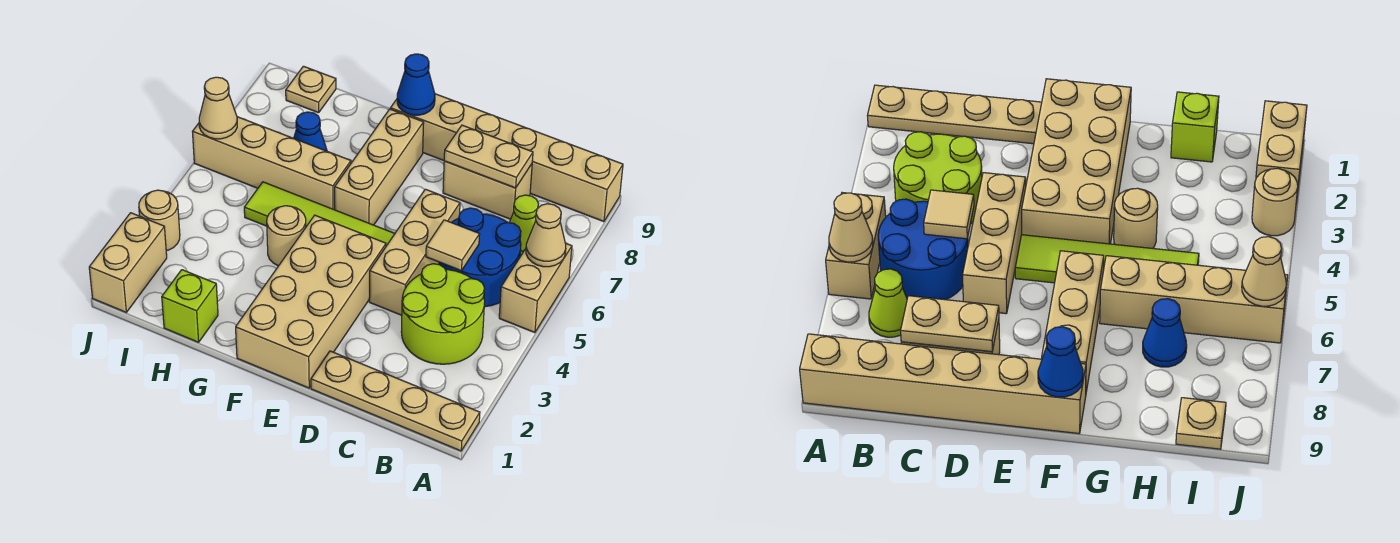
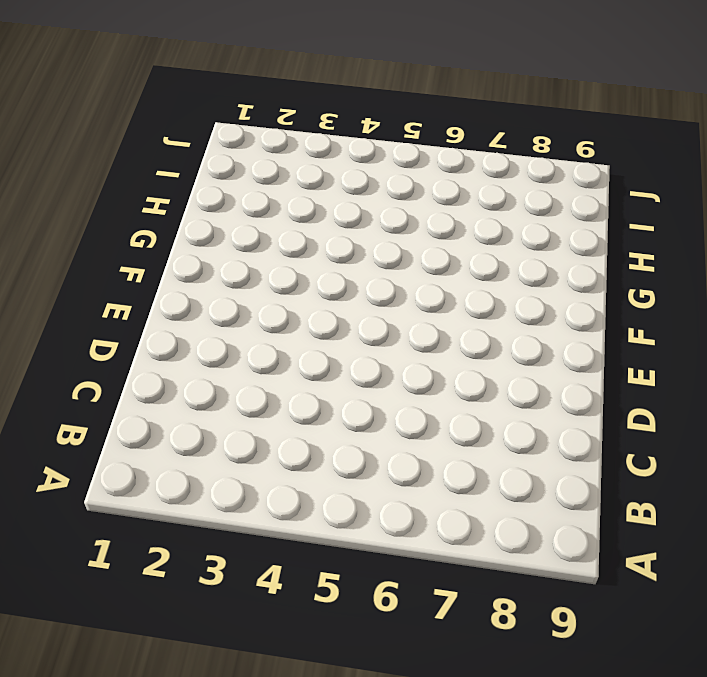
none -> tan plate A1:D1 level 1
none -> tan brick A5:A6 level 1
none -> tan brick A9:F9 level 1

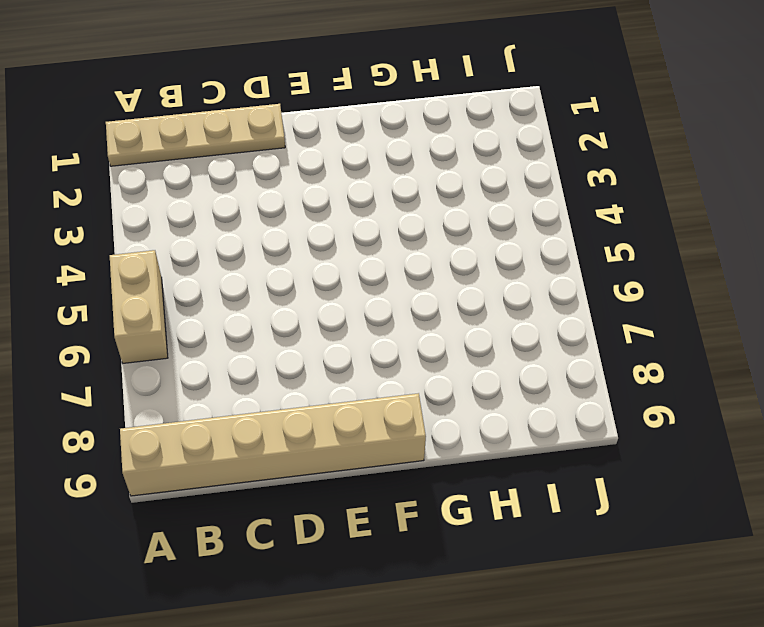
none -> lime round brick B3:C4 level 1
none -> blue round brick B5:C6 level 1
none -> lime cone B7 level 1

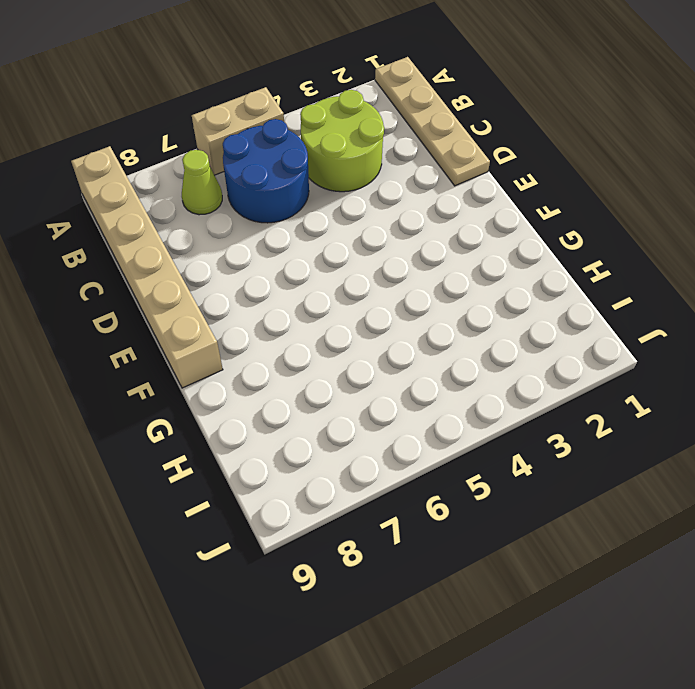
none -> tan brick C8:D8 level 1
none -> tan brick D4:D6 level 1
none -> tan brick E1:F4 level 1

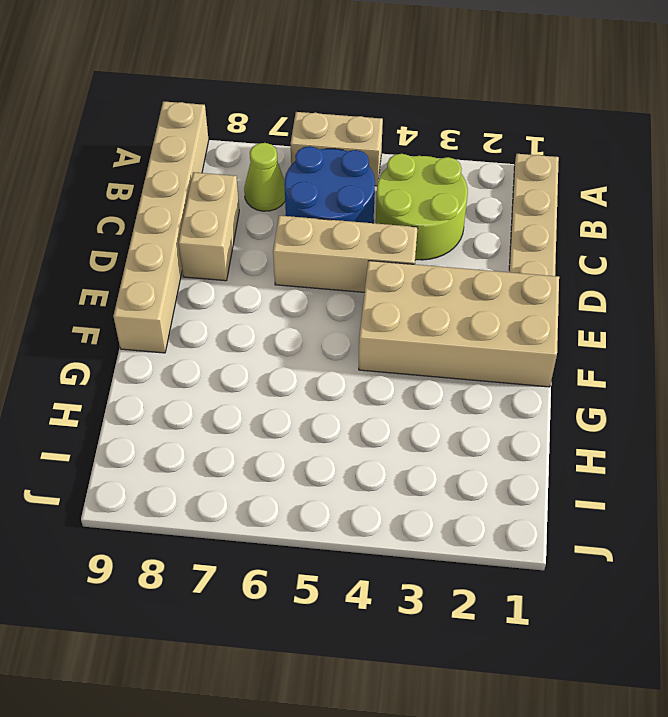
none -> lime tile E5:H5 level 1
none -> tan brick F6:F8 level 1
none -> tan round brick G4 level 1

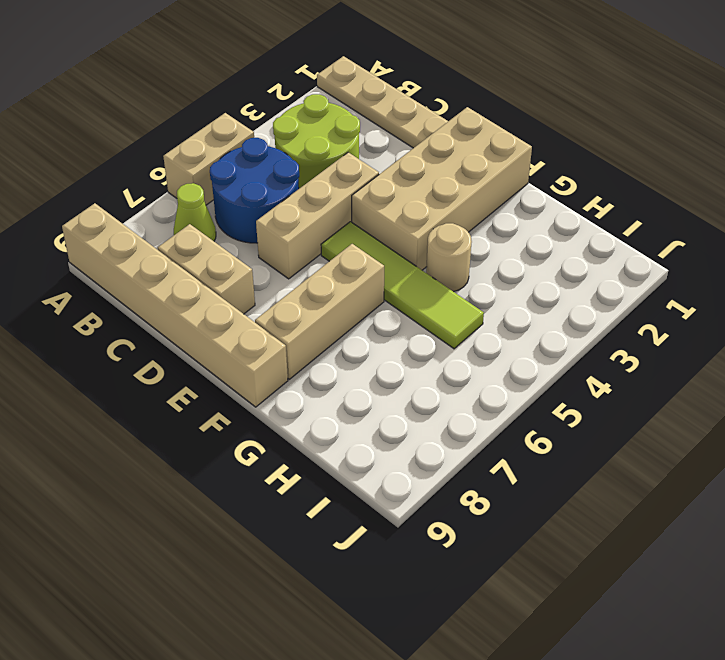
none -> tan brick G6:J6 level 1
none -> lime brick H1 level 1
none -> blue cone H7 level 1

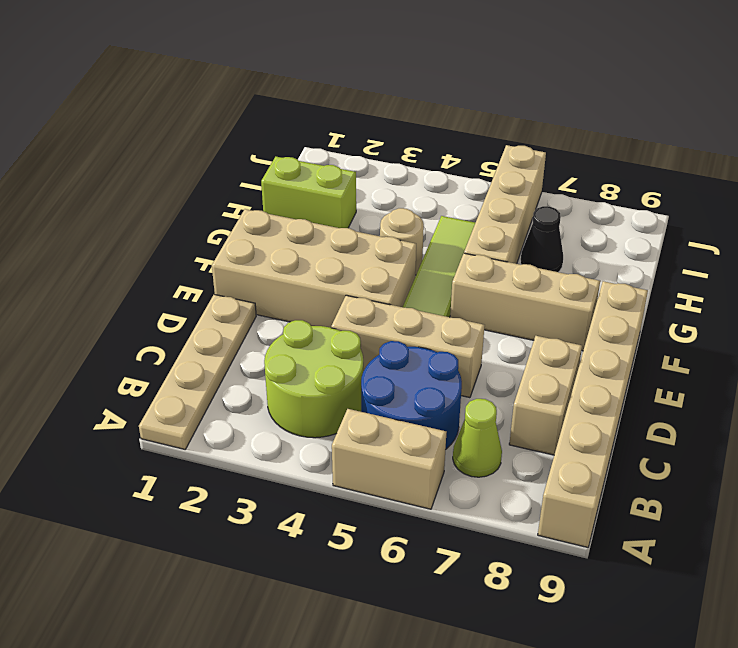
lime brick H1:H2 level 1 -> lime brick H1 level 1
black cone H7 level 1 -> blue cone H7 level 1
none -> tan plate I9 level 1
none -> tan brick J1:J2 level 1
none -> tan round brick J3 level 1

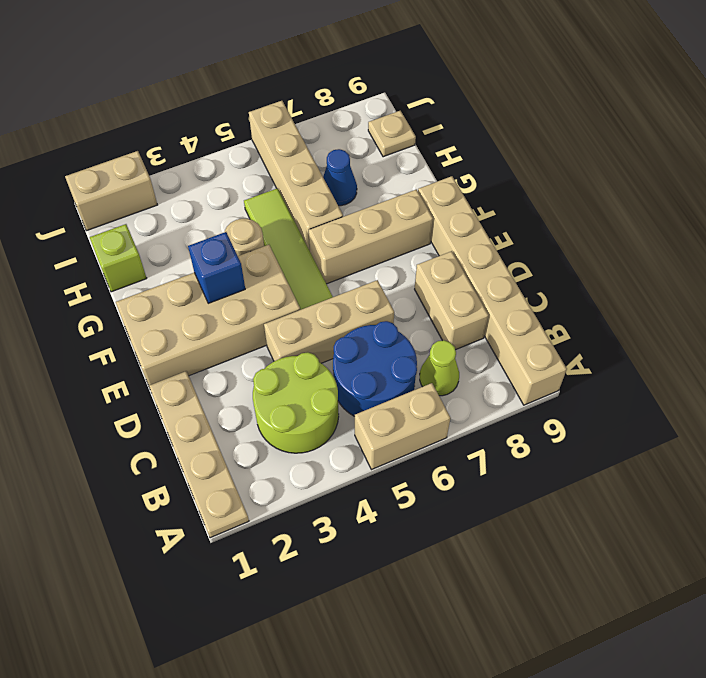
blue brick F3 level 2 -> none
none -> tan round brick J3 level 1
none -> tan cone A6 level 2
none -> tan tile C5 level 2

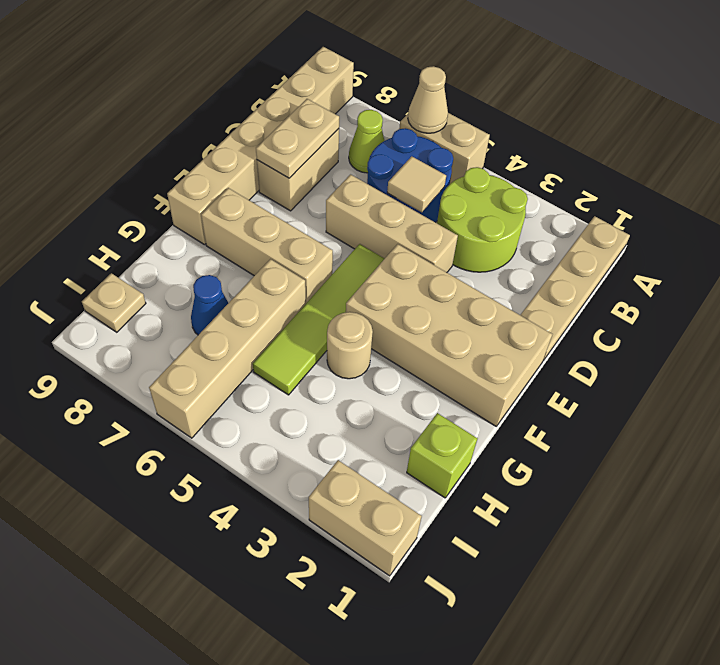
none -> tan round brick J3 level 1
none -> blue cone F9 level 2
none -> tan cone J6 level 2

